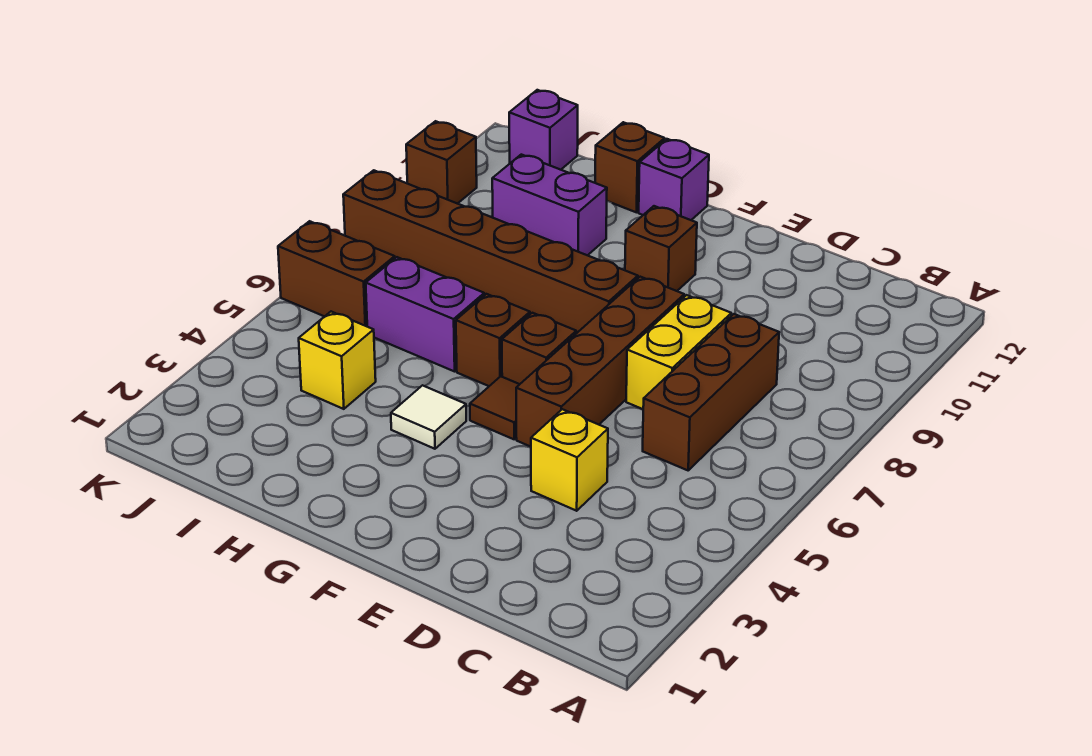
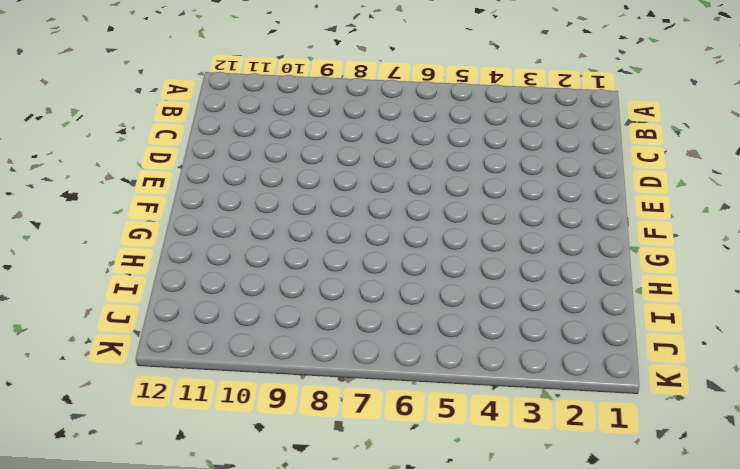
none -> brown brick C6:C8 level 1
none -> yellow brick D4 level 1
none -> yellow brick D7:D8 level 1

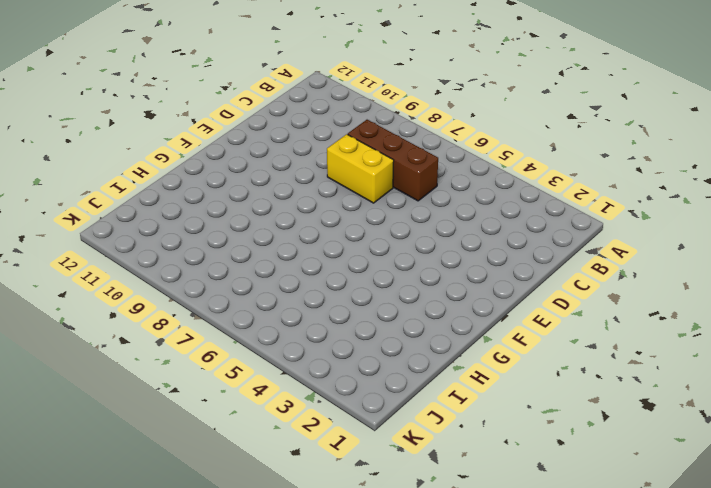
none -> yellow brick D4 level 1
none -> brown brick E5:E8 level 1
none -> brown tile F5 level 1

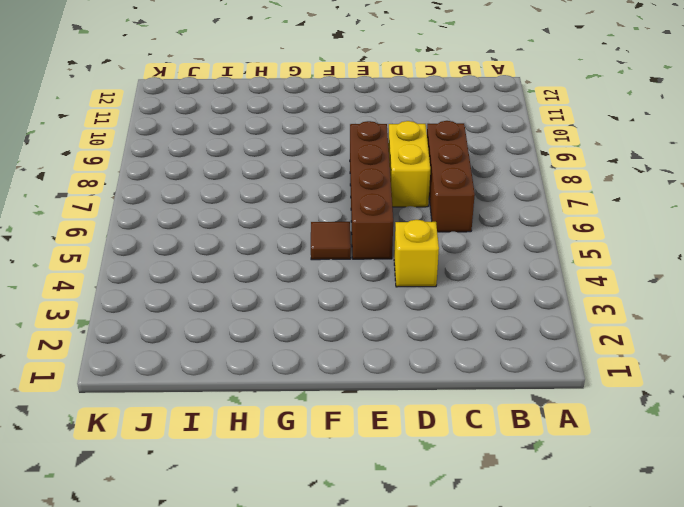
none -> brown brick F6 level 1
none -> brown brick F8:K8 level 1
none -> brown brick F10 level 1

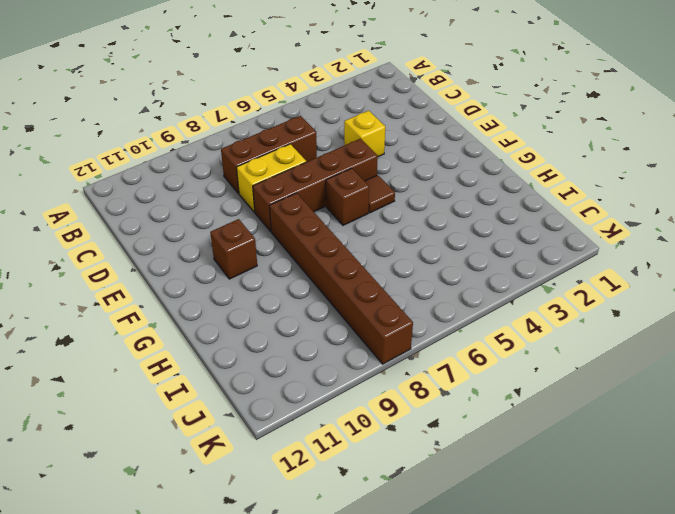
none -> white tile G4 level 1
none -> brown brick G6 level 1
none -> purple brick G12 level 1

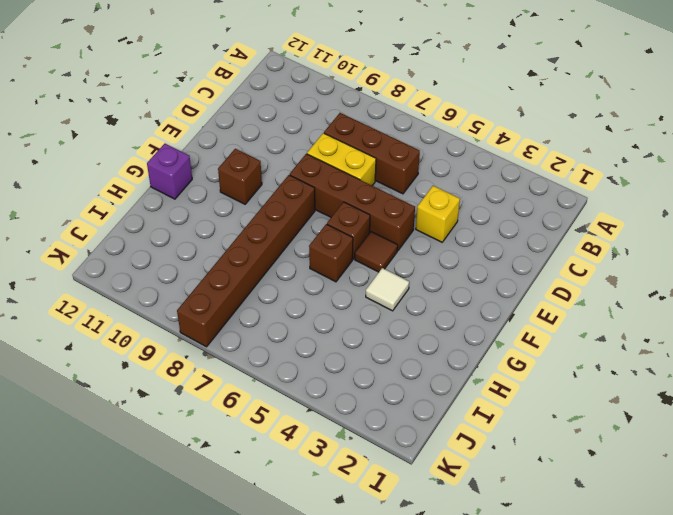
none -> purple brick H6:I6 level 1
none -> purple brick H10:I10 level 1
none -> brown brick H12 level 1

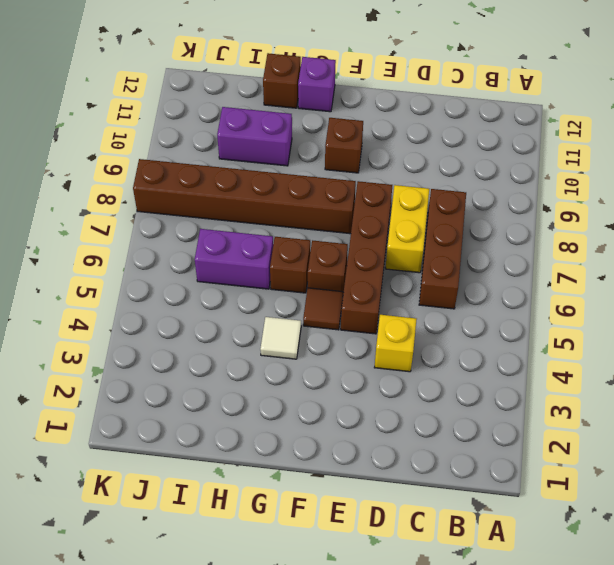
none -> yellow brick I4 level 1
none -> brown brick J6:K6 level 1
none -> purple brick J12 level 1

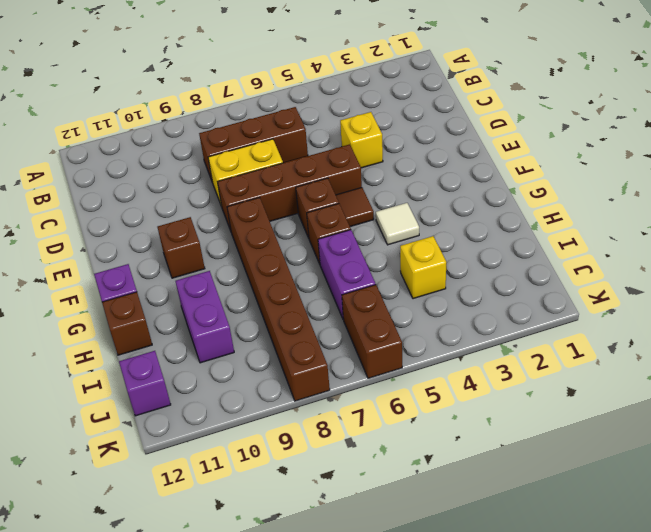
none -> brown brick K10 level 1

